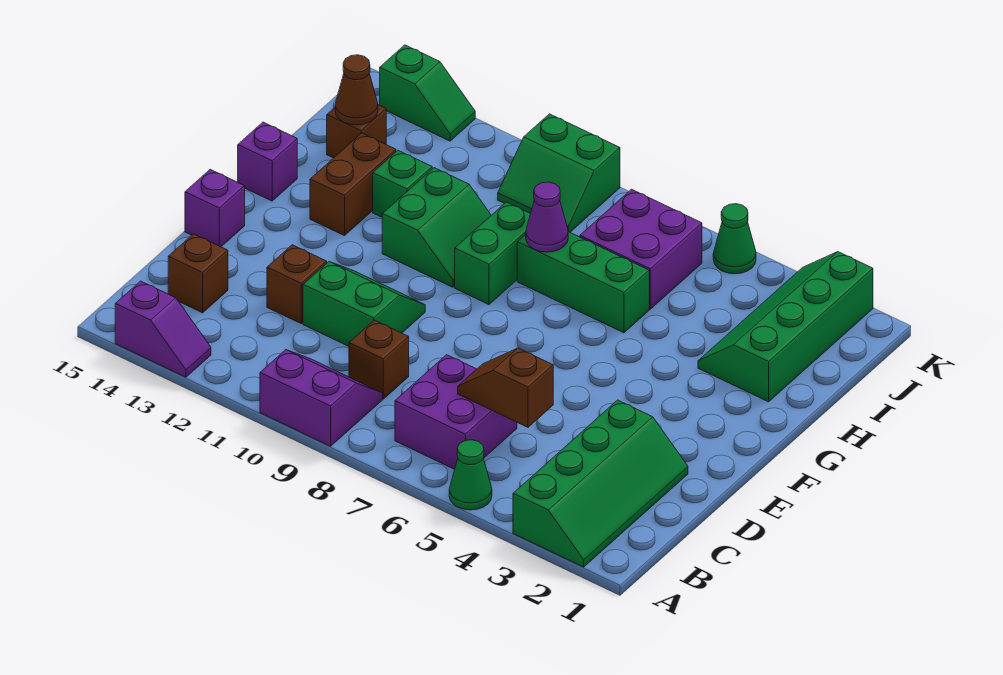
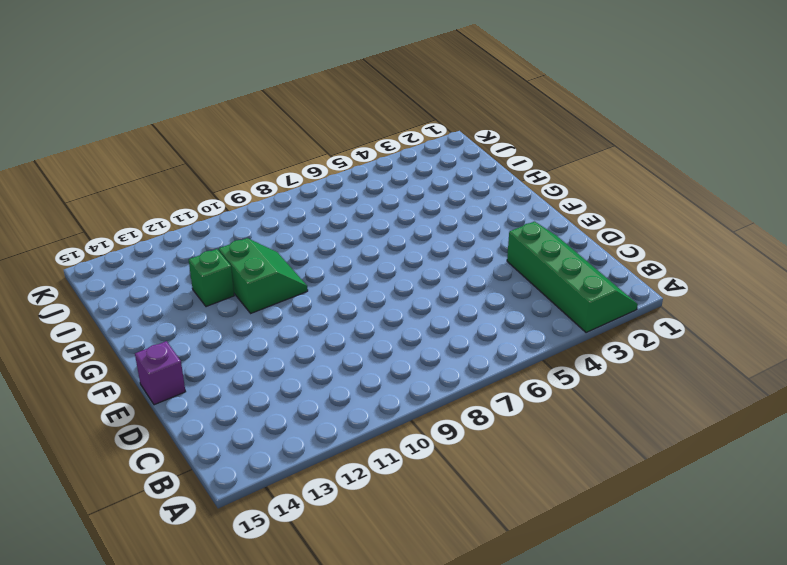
none -> green cone A5 level 1
none -> purple slope A9:B10 level 1 top A
none -> purple slope A13:A14 level 1 top 14

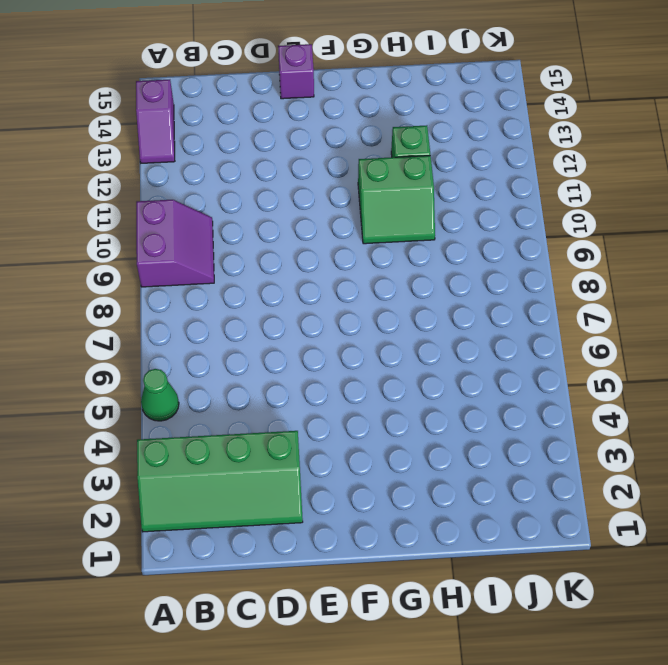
none -> purple brick B6:C7 level 1
none -> brown brick C9 level 1
none -> brown brick C14 level 1

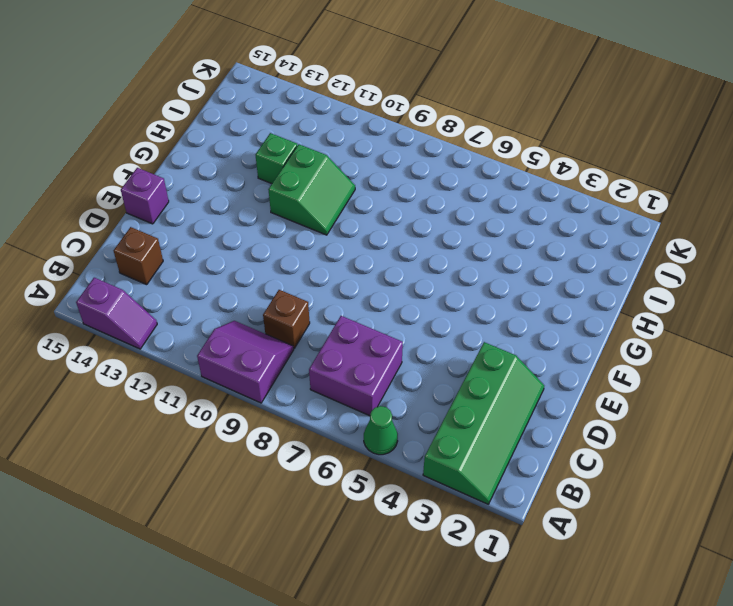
none -> green slope D10:E11 level 1 top D
none -> brown brick D12 level 1
none -> green brick G9:H9 level 1

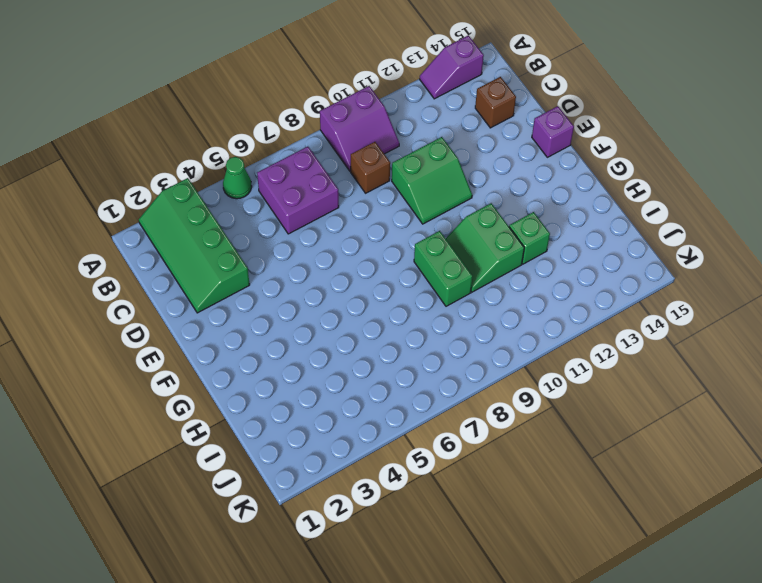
none -> brown brick D12 level 1
none -> brown brick G13:H13 level 1
none -> purple brick G15 level 1

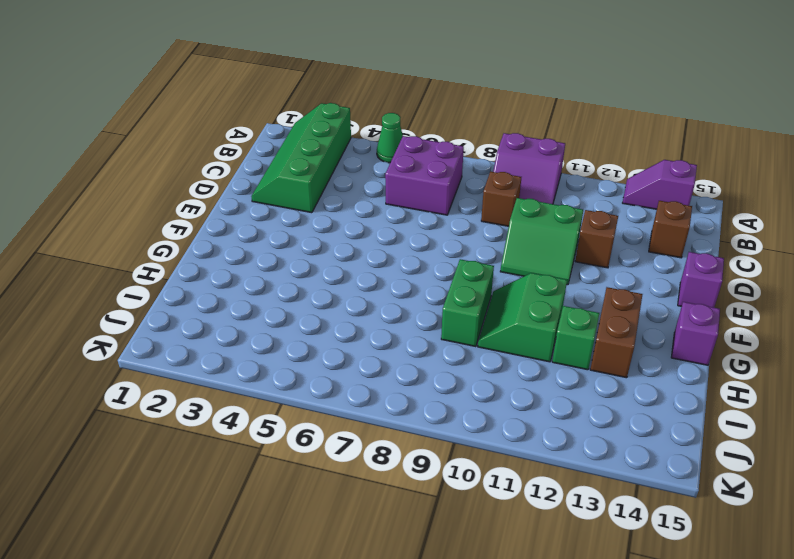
none -> green slope H2:K3 level 1 top 2
none -> green brick H6:H8 level 1
none -> purple brick I6:J7 level 1

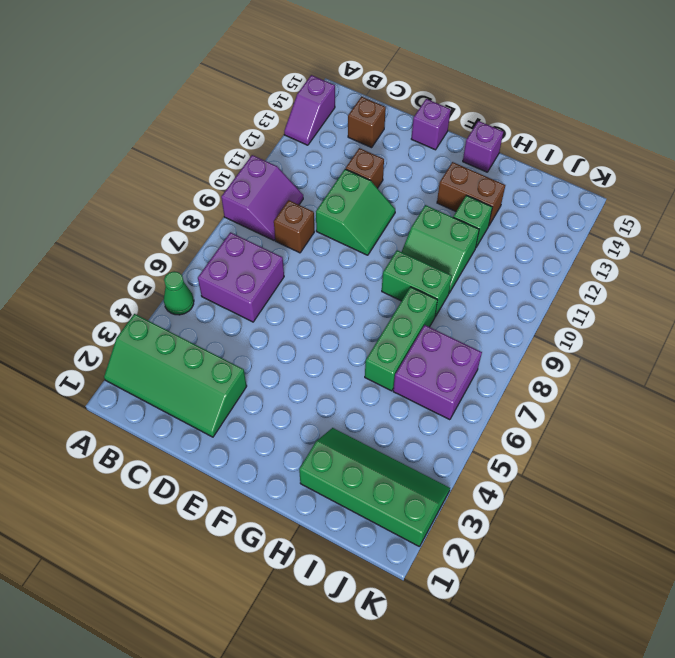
none -> brown brick I14 level 1
none -> green slope J9:K10 level 1 top K
none -> green cone K5 level 1

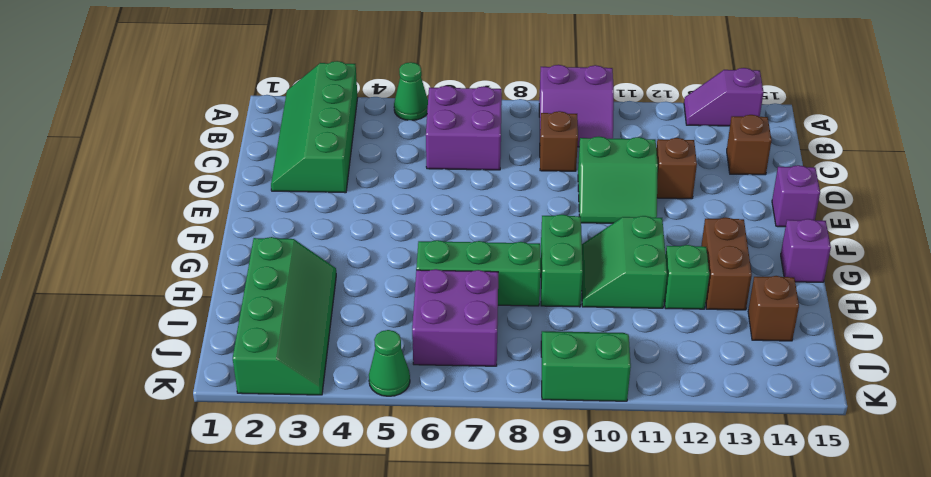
none -> green slope K13:K14 level 1 top 14
none -> brown slope C5:C6 level 2 top 5
none -> purple cone H8 level 2

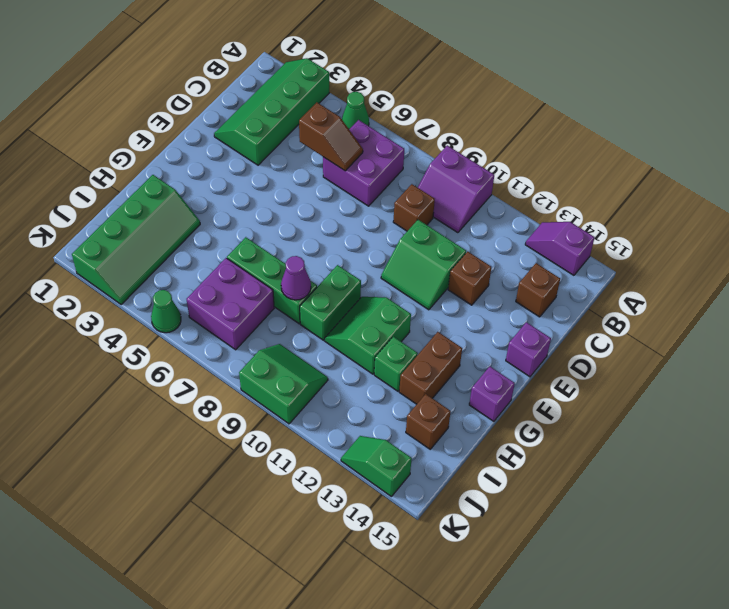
none -> brown cone I14 level 2

